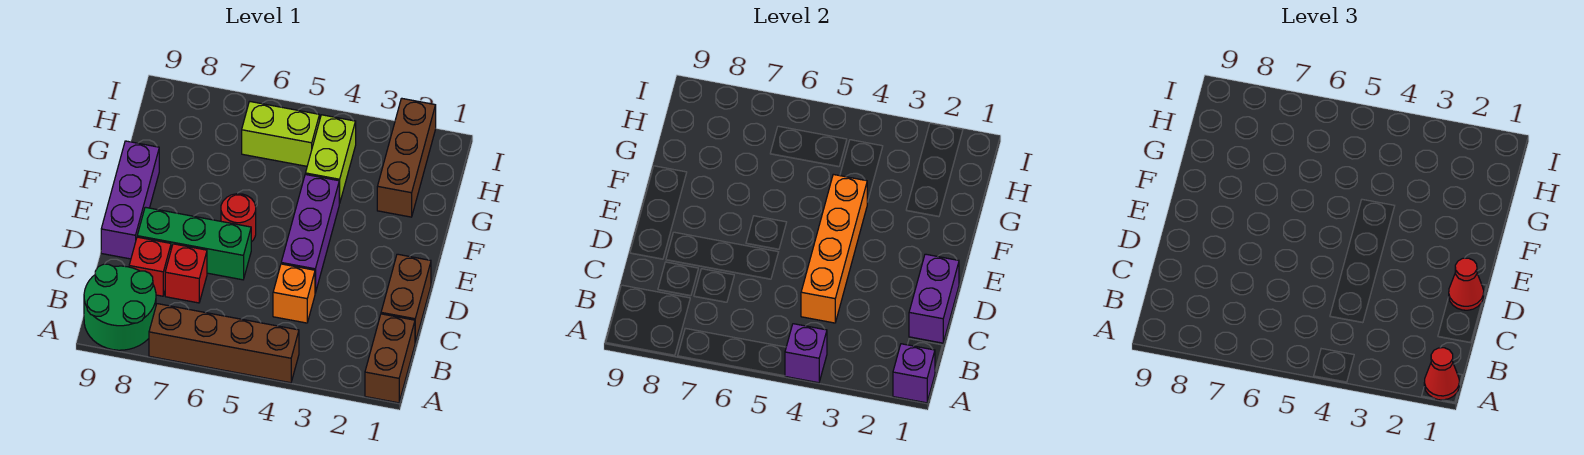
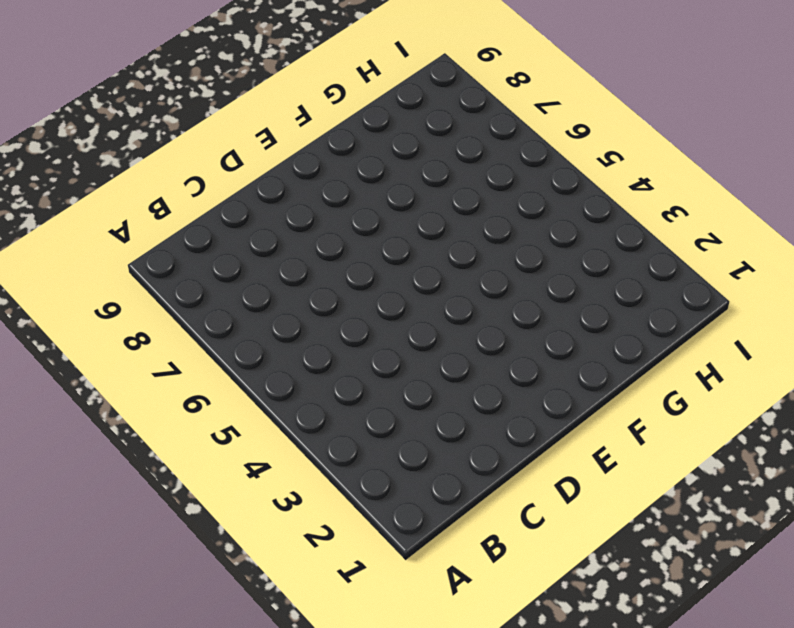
none -> brown brick A1:B1 level 1
none -> brown brick A4:A7 level 1
none -> green round brick A8:B9 level 1

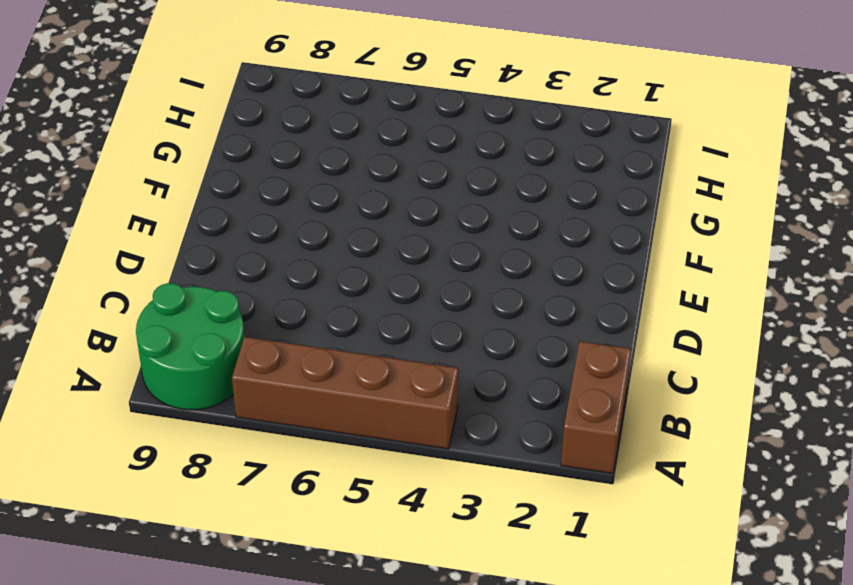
none -> brown brick C1:D1 level 1
none -> orange brick C4 level 1
none -> red brick C7 level 1

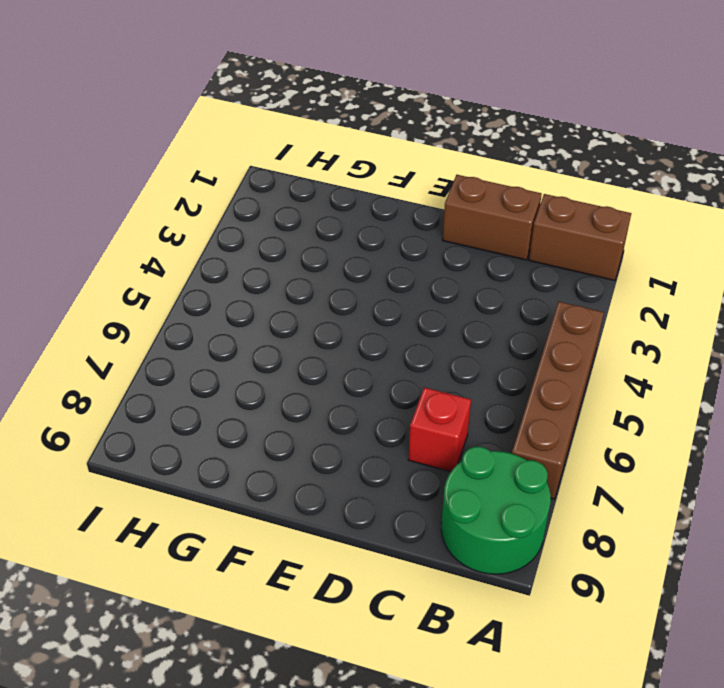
none -> orange brick C4 level 1
none -> red brick C8 level 1
none -> purple brick D4:F4 level 1

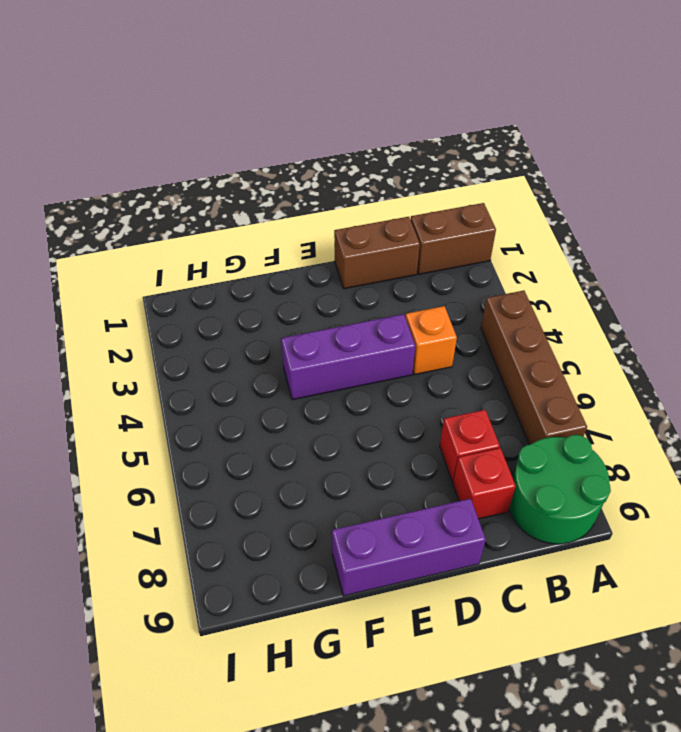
none -> green brick D6:D8 level 1
none -> red round brick E6 level 1
none -> brown brick G2:I2 level 1

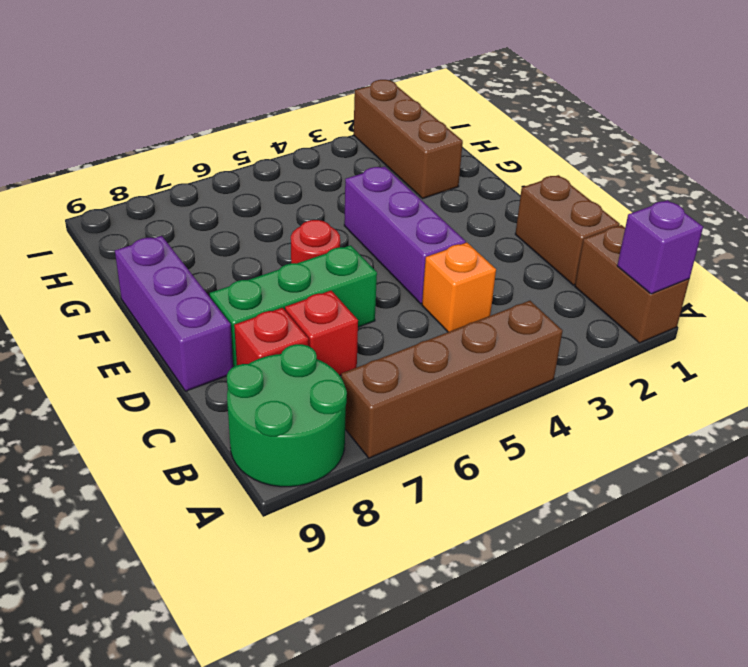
none -> lime brick G4:H4 level 1
none -> lime brick H5:H6 level 1
none -> purple brick A4 level 2

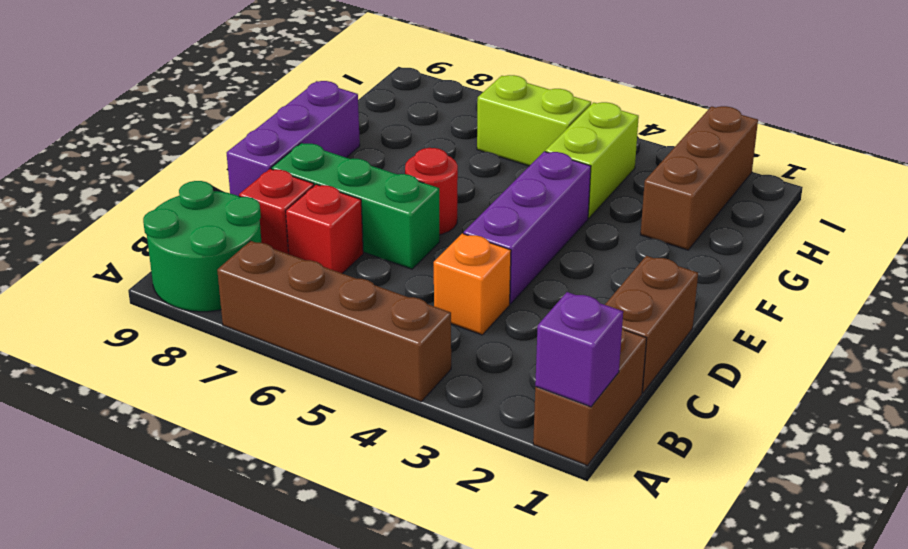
none -> purple brick A4 level 2
none -> purple brick C1:D1 level 2
none -> orange brick C4:F4 level 2

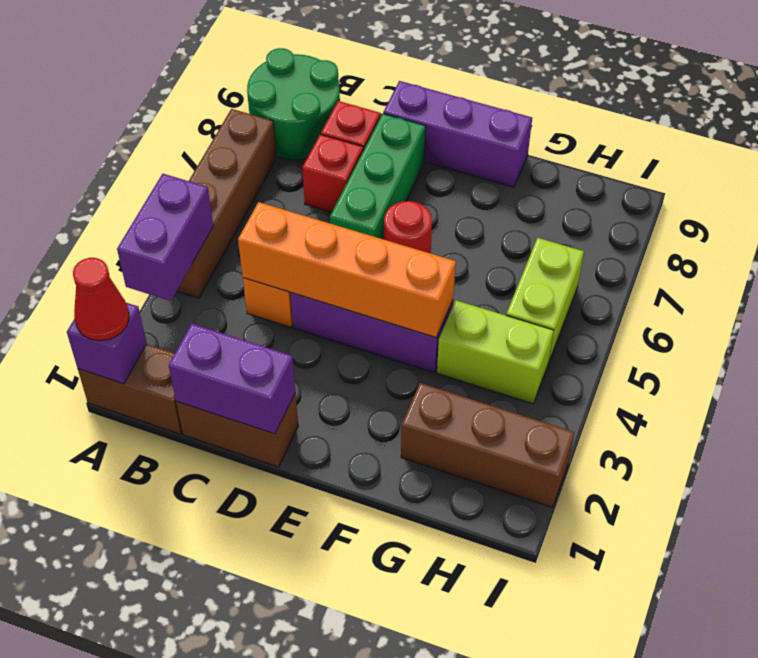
purple brick A3:A4 level 2 -> purple brick A4 level 2
none -> red cone D1 level 3

